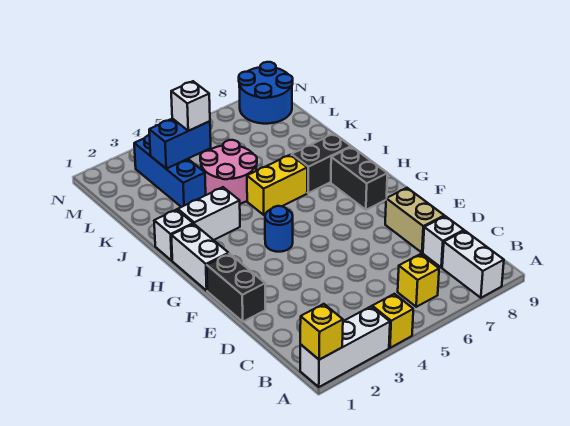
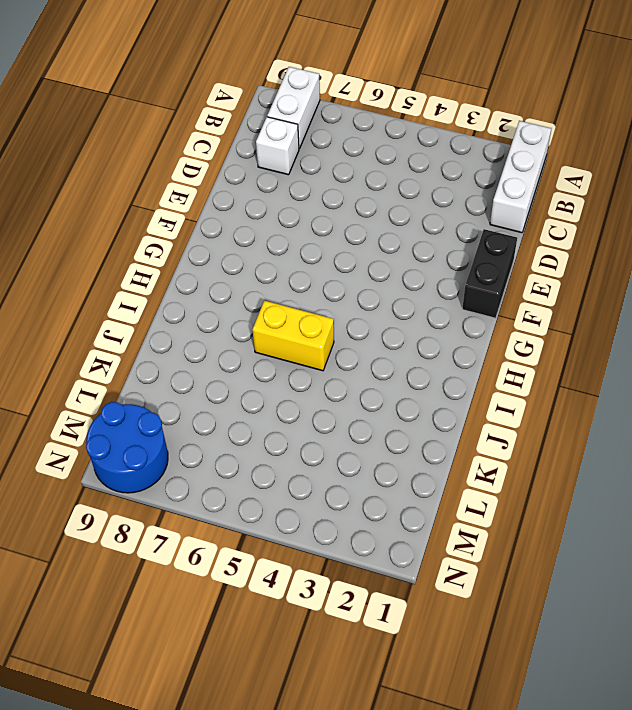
white brick A1:C1 level 1 -> white brick A1:A3 level 1
none -> yellow brick A4 level 1
none -> yellow brick B6 level 1
none -> tan brick D8:E8 level 1

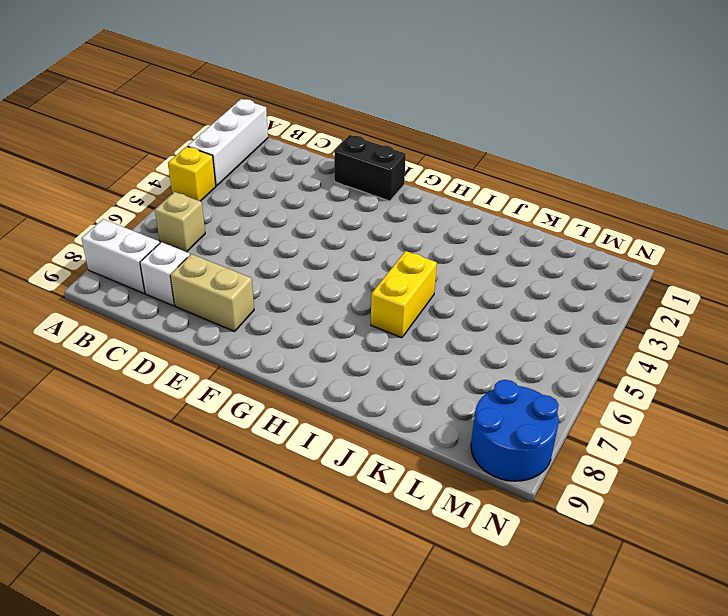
tan brick B6 level 1 -> yellow brick B6 level 1
none -> white brick G1:H1 level 1
none -> blue round brick G4 level 1
none -> black brick G8:H8 level 1

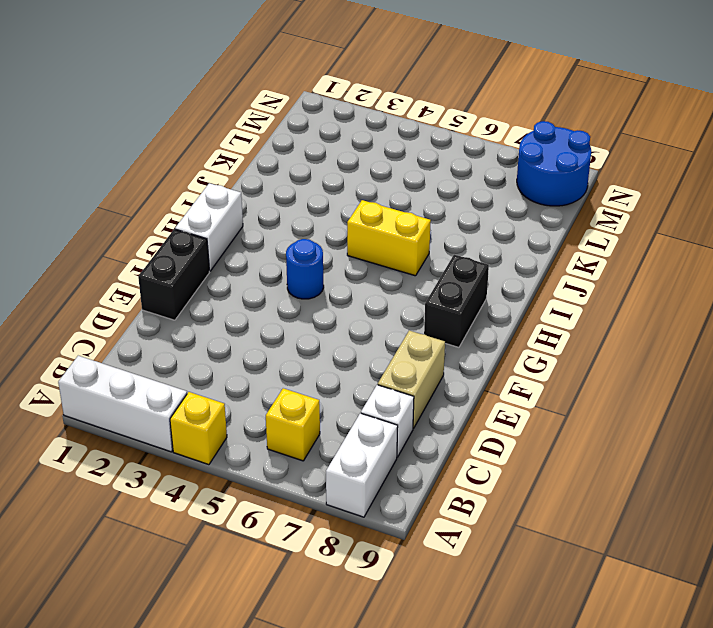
none -> white brick I1 level 1
none -> white brick I2:I3 level 1
none -> black brick I7:I8 level 1

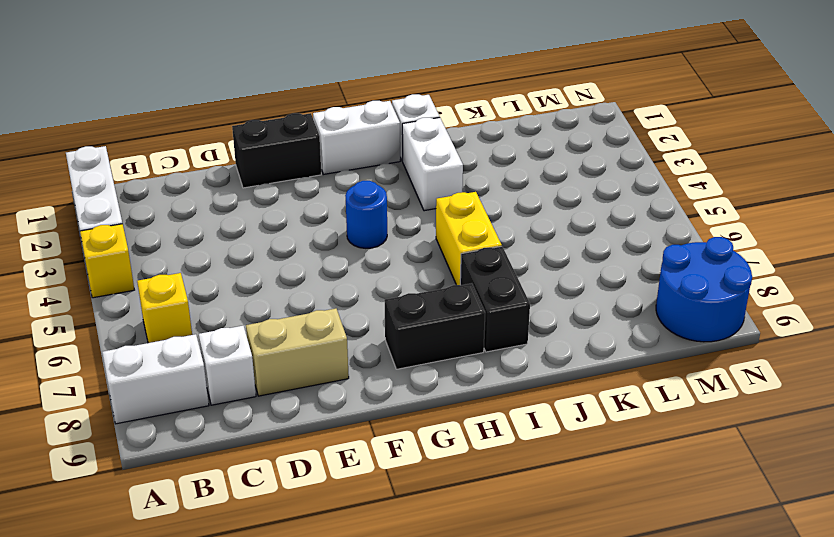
none -> pink round brick J4:K5 level 1
none -> blue brick K3:M3 level 1
none -> yellow brick A1 level 2

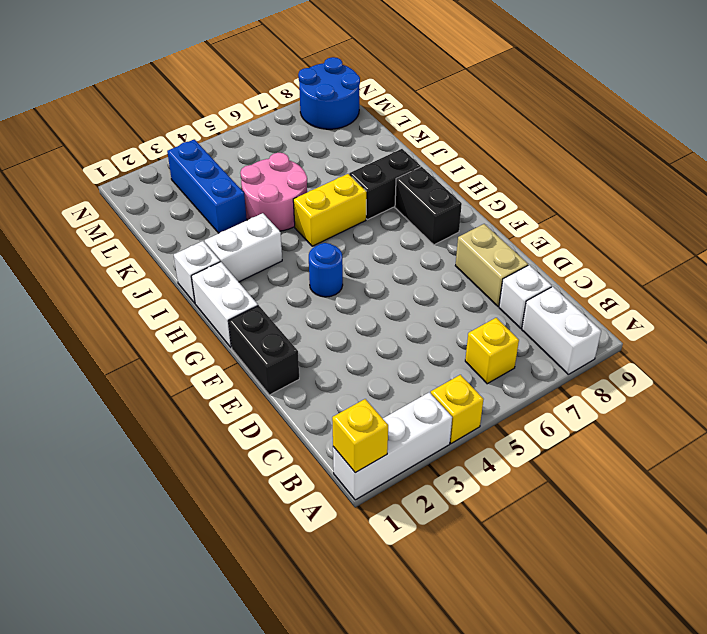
none -> blue brick L3:L4 level 2
none -> white brick L4 level 3

